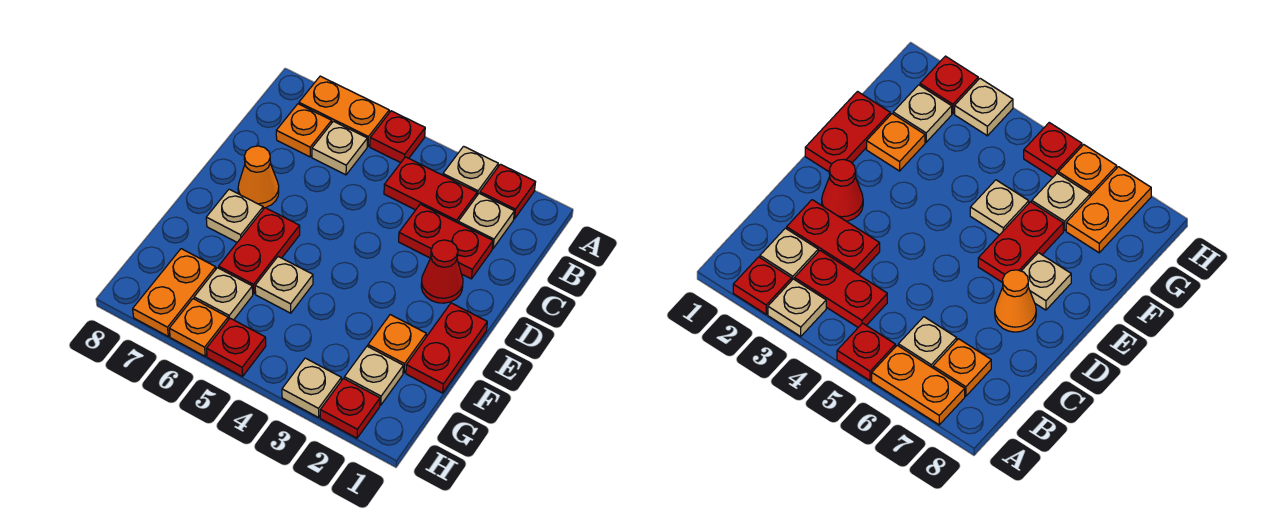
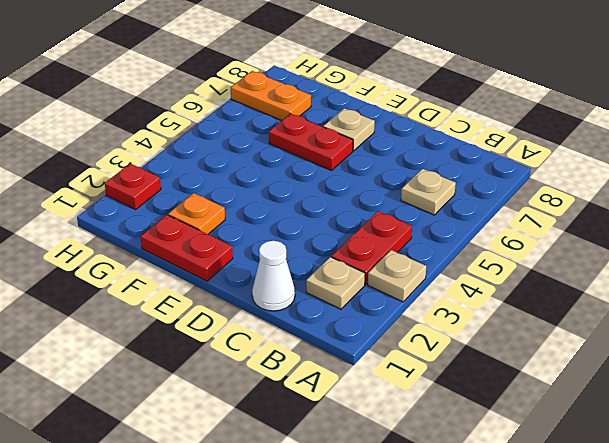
white cone C1 level 1 -> none
none -> red plate A2 level 1
none -> red plate A5 level 1
none -> orange plate A6:A7 level 1

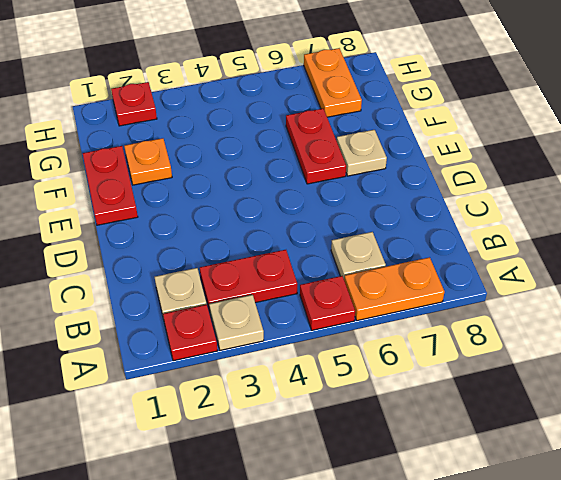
none -> orange plate B7 level 1
none -> red plate C2:C3 level 1
none -> red cone D2 level 1

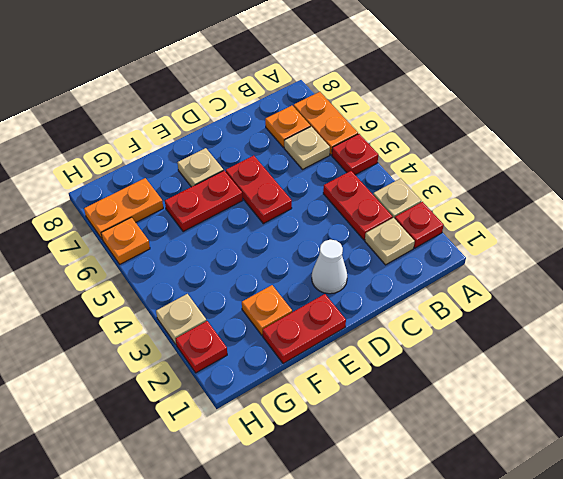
white cone D2 level 1 -> red cone D2 level 1
red plate D5:D6 level 1 -> red plate C2:C3 level 1
none -> orange cone D7 level 1
none -> tan plate F5 level 1
none -> tan plate G2 level 1

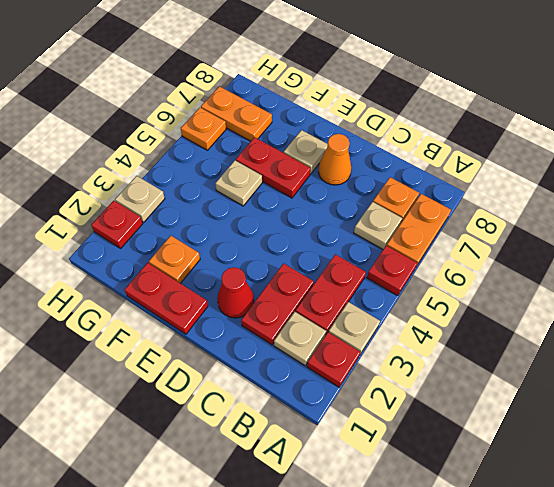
none -> tan plate G2 level 1
none -> tan plate G6 level 1
none -> red plate H5 level 1

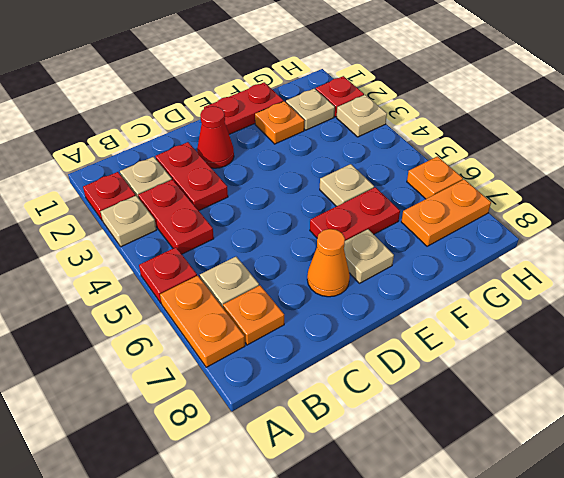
none -> tan plate G6 level 1
none -> red plate H5 level 1

